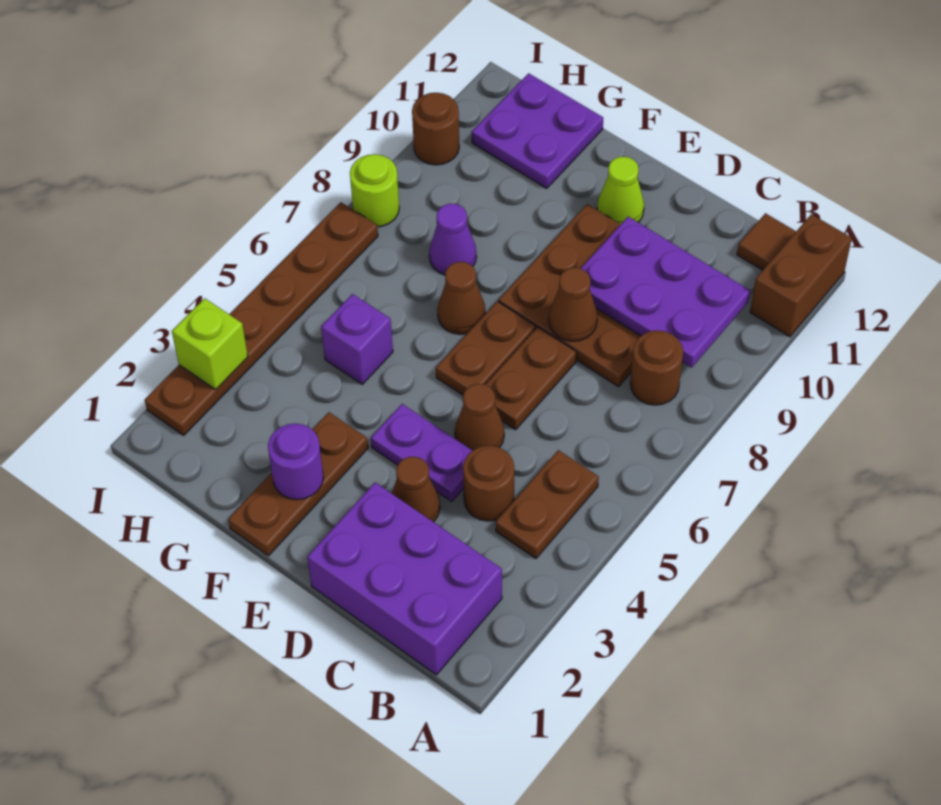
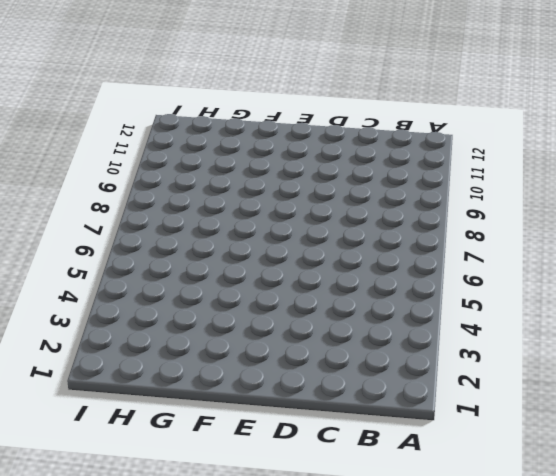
none -> brown brick A11:A12 level 1
none -> purple brick B1:D2 level 1
none -> brown plate B4:B5 level 1

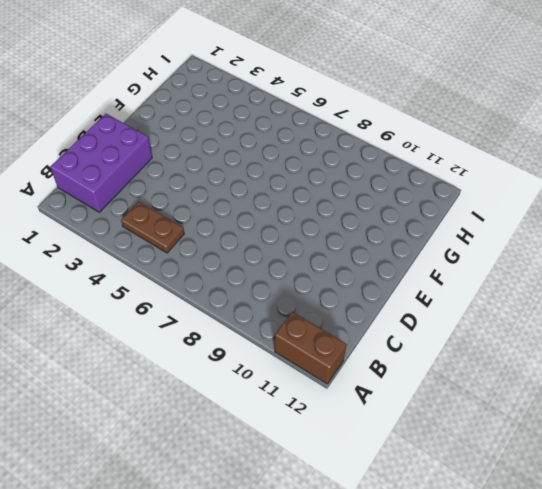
none -> brown round brick B8 level 1
none -> brown tile B12 level 1
none -> brown round brick C4 level 1

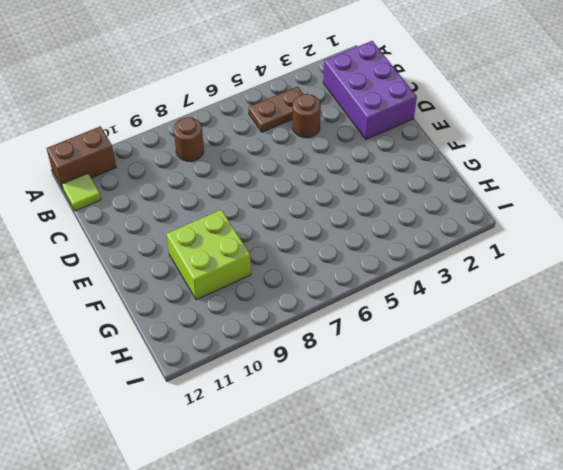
lime tile B12 level 1 -> brown tile B12 level 1
lime brick F9:G10 level 1 -> none
none -> brown plate C8:E10 level 1
none -> brown cone D3 level 1
none -> purple plate D4:E4 level 1

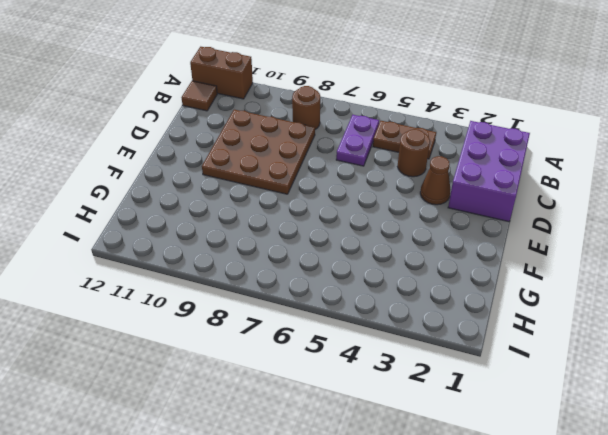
purple plate B6:C6 level 1 -> purple plate D4:E4 level 1
none -> brown cone D5 level 1
none -> brown plate D6:D7 level 1
none -> brown plate E6:E7 level 1

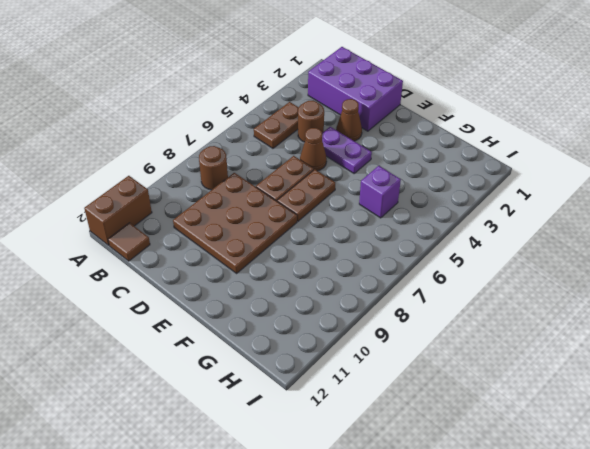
none -> lime cone E11 level 1
none -> brown plate F1:F3 level 1
none -> brown cone F7 level 1

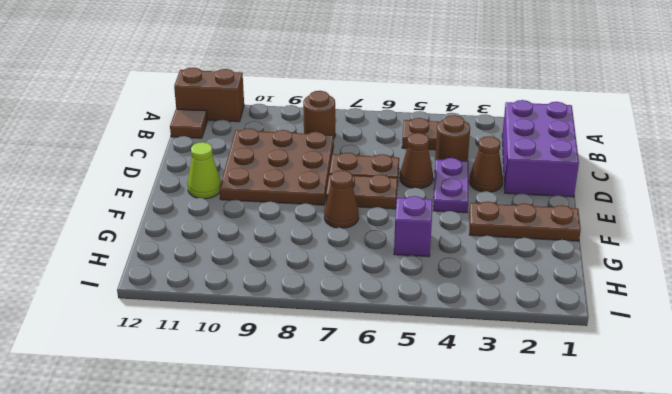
none -> purple cone G8 level 1
none -> purple plate G11:H12 level 1
none -> brown plate I2:I7 level 1

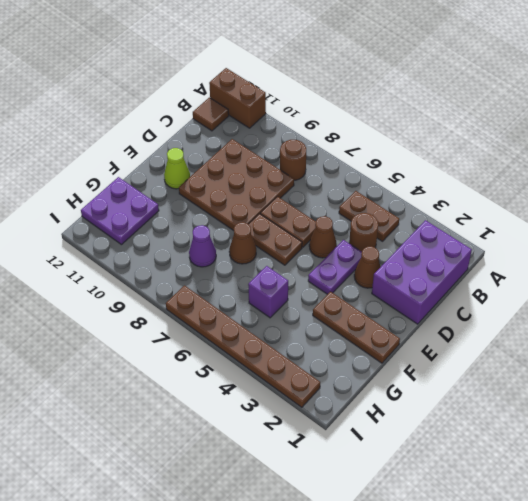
none -> lime round brick I8 level 1
none -> brown round brick I10 level 1
none -> purple plate B9:D10 level 2

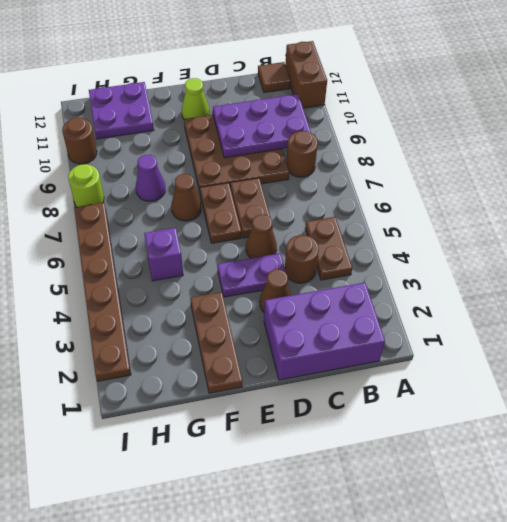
none -> brown cone D8 level 2
none -> purple round brick F2 level 2
none -> lime brick I3 level 2

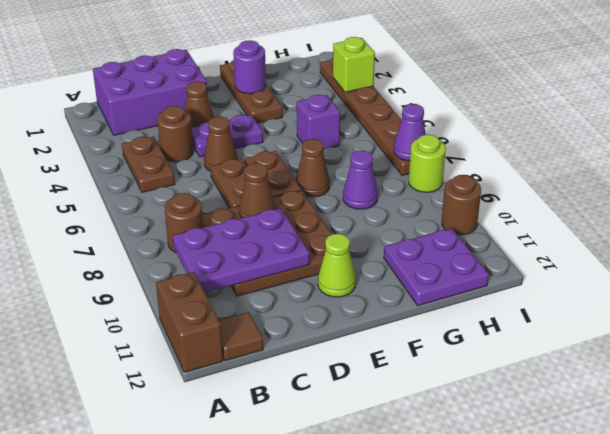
purple cone I7 level 2 -> none

